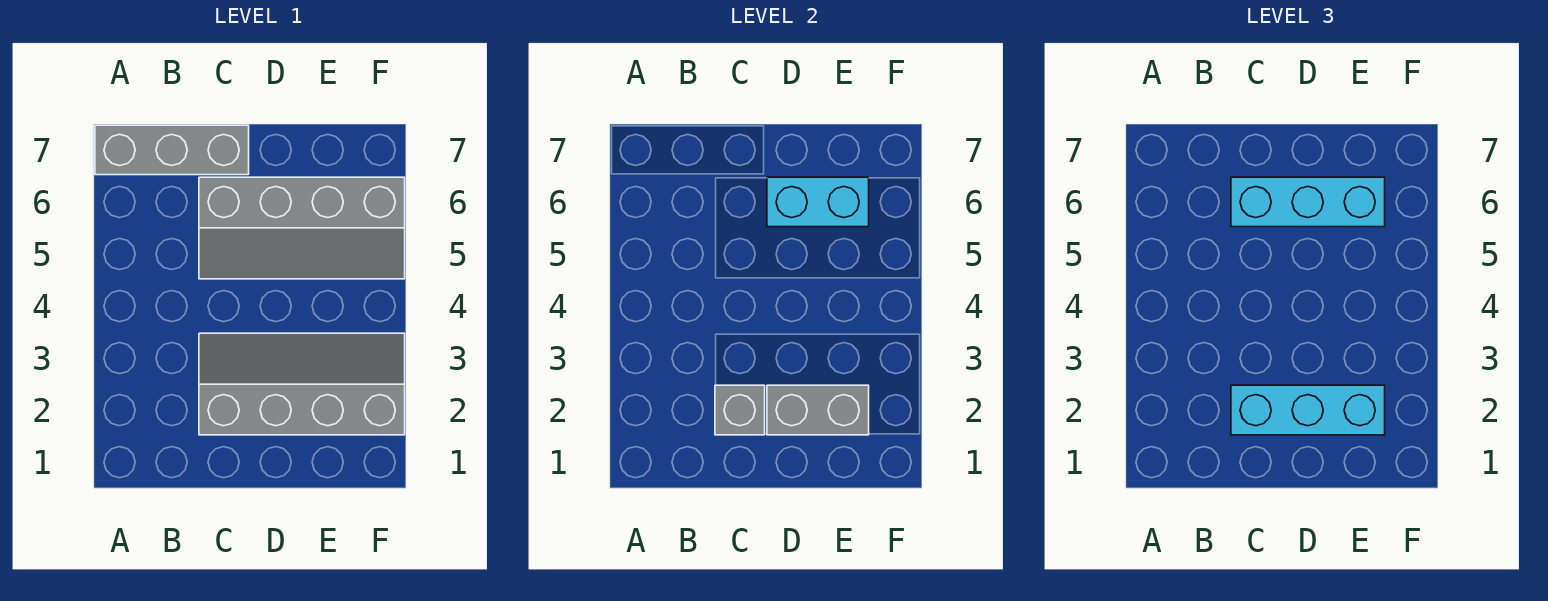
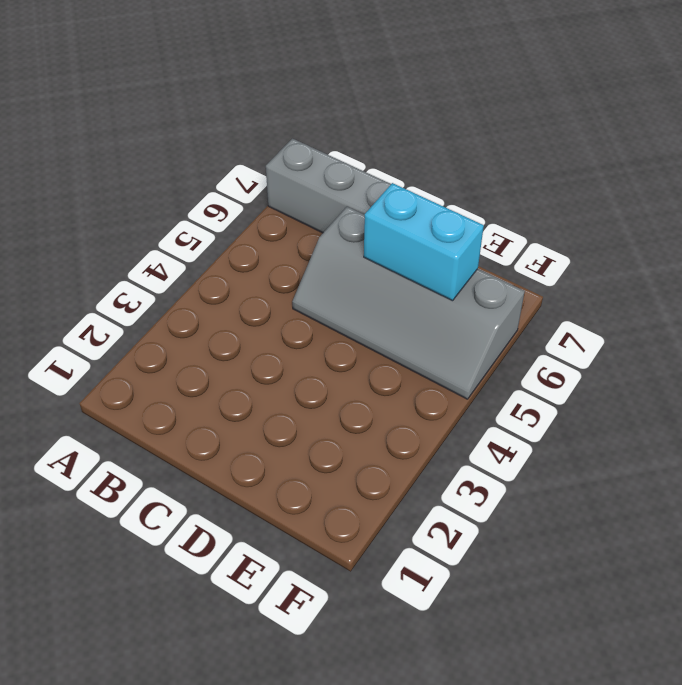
none -> grey slope C2:F3 level 1 top 2
none -> grey brick C2 level 2

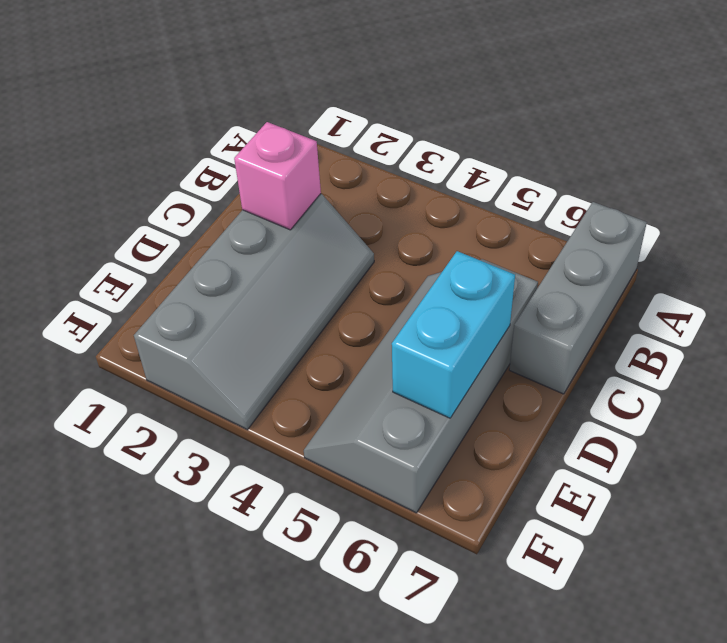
pink brick C2 level 2 -> grey brick C2 level 2
none -> grey brick D2:E2 level 2
none -> cyan brick C2:E2 level 3

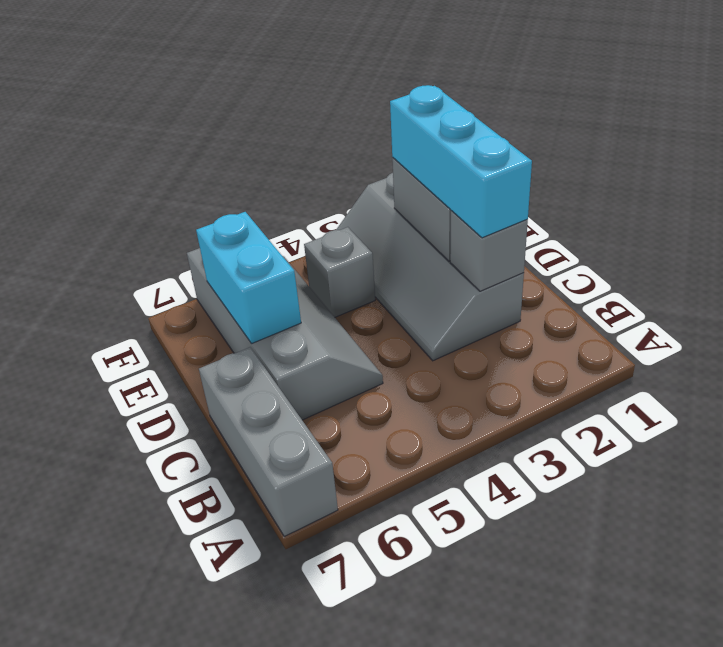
grey brick E4 level 1 -> none
none -> cyan brick C6:E6 level 3

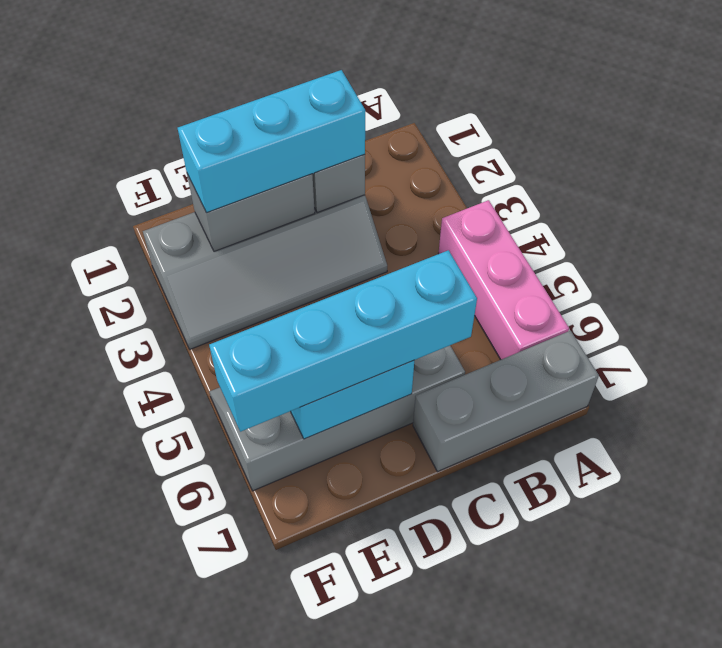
pink brick A4:A6 level 1 -> none
cyan brick C6:F6 level 3 -> cyan brick C6:E6 level 3

